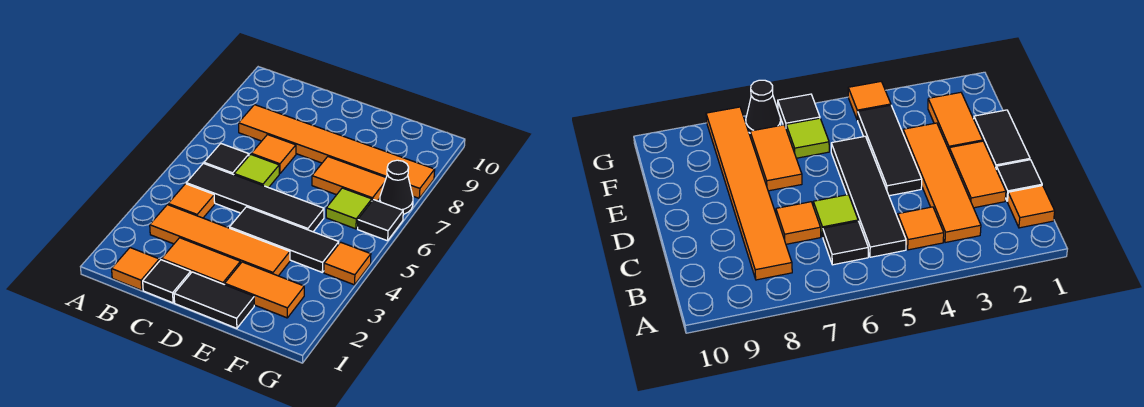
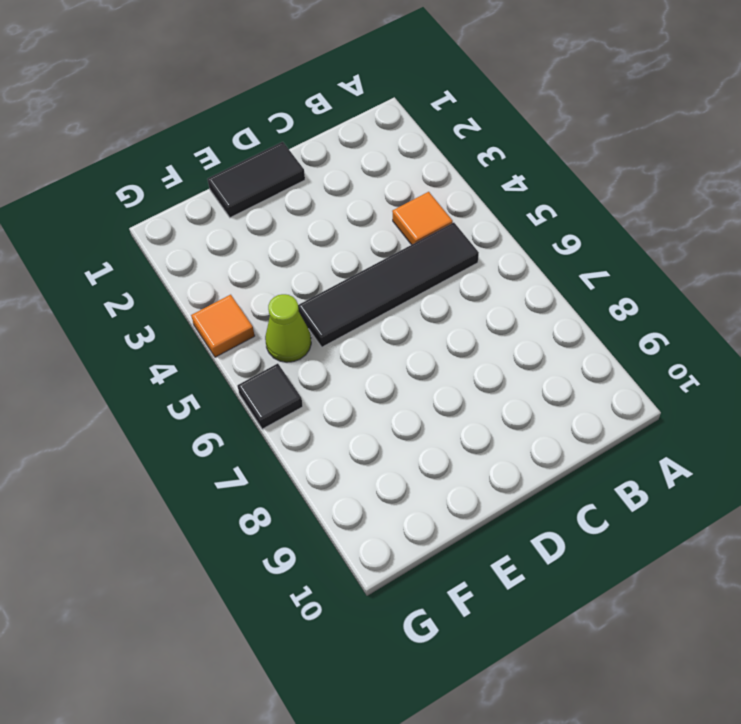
lime cone F5 level 1 -> none
none -> orange tile B1 level 1
none -> orange tile B3:E3 level 1
none -> black tile B6 level 1

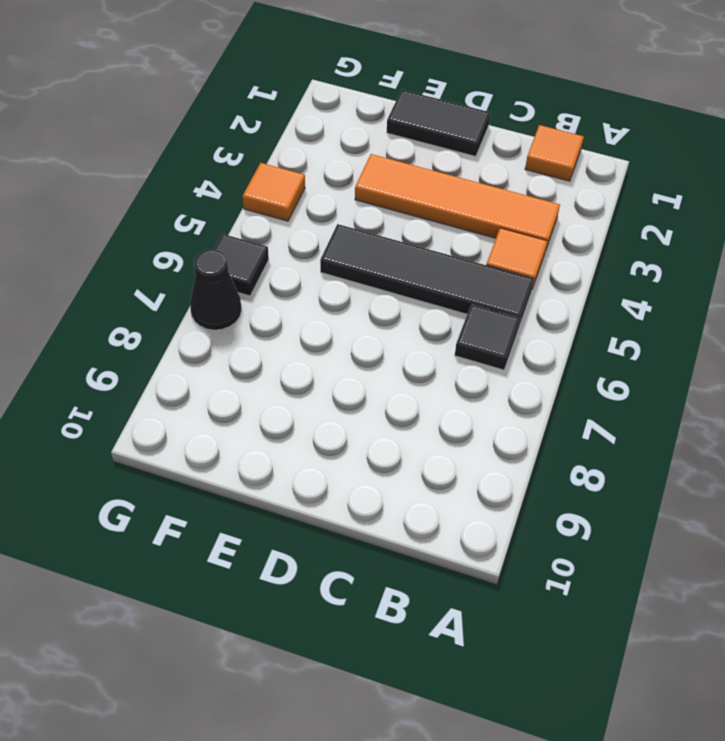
none -> orange tile B8:G8 level 1
none -> black tile C1 level 1
none -> orange tile C2:D2 level 1

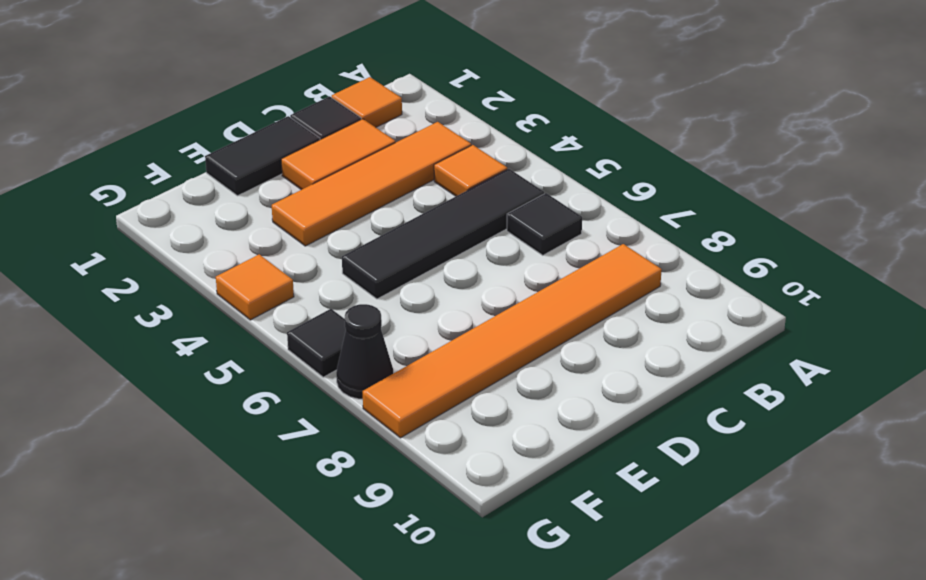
none -> lime tile C6 level 1
none -> orange tile C7 level 1
none -> black tile D4:F4 level 1

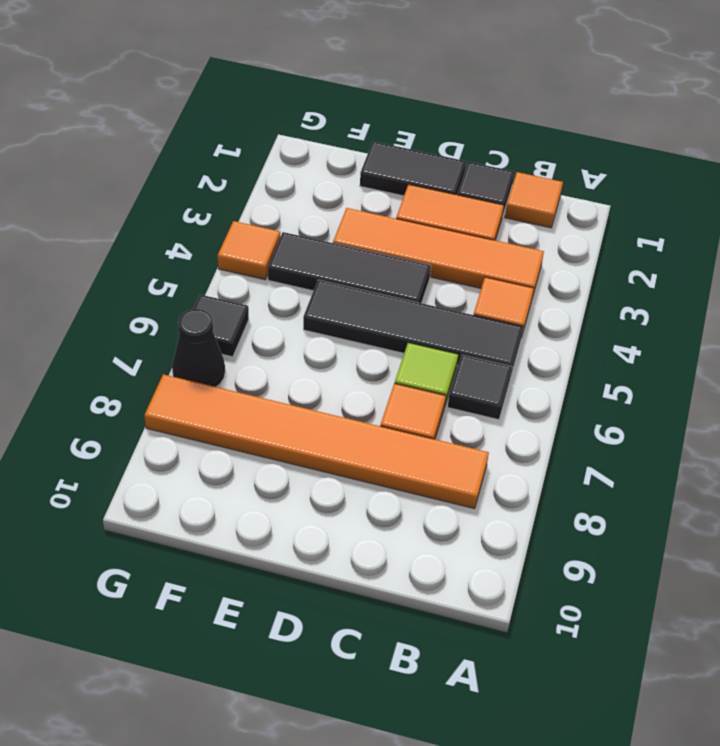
none -> orange tile E2:F2 level 1
none -> orange tile E7:F7 level 1
none -> lime tile F6 level 1

